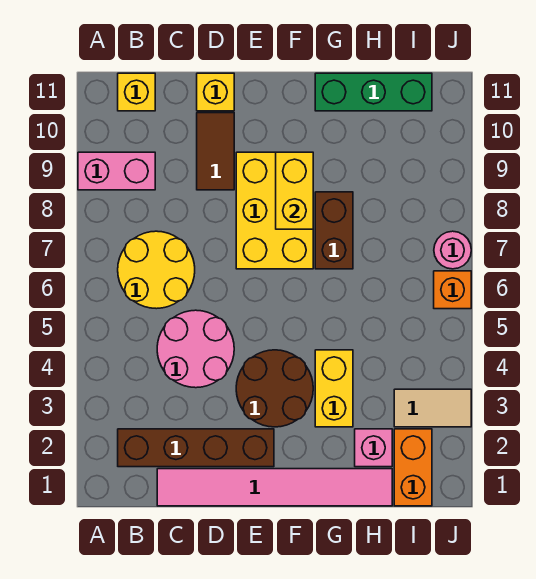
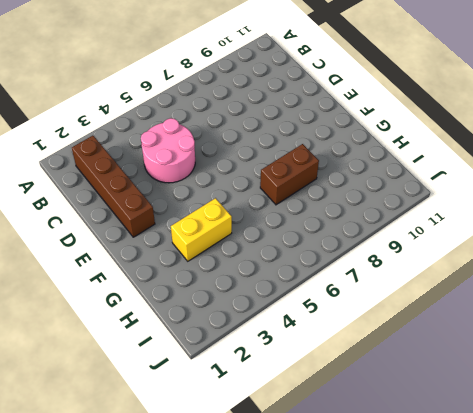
none -> pink brick A9:B9 level 1
none -> yellow round brick B6:C7 level 1
none -> yellow brick B11 level 1

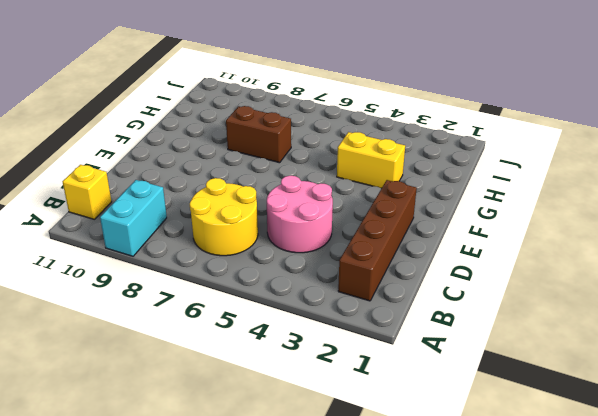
cyan brick A9:B9 level 1 -> pink brick A9:B9 level 1
none -> pink tile C1:H1 level 1
none -> brown tile D9:D10 level 1
none -> yellow brick D11 level 1

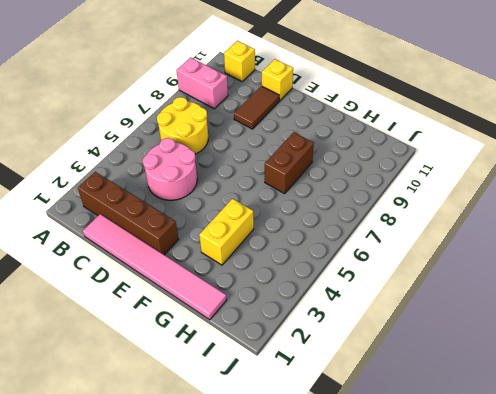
none -> brown round brick E3:F4 level 1
none -> yellow brick E7:F9 level 1
none -> green brick G11:I11 level 1

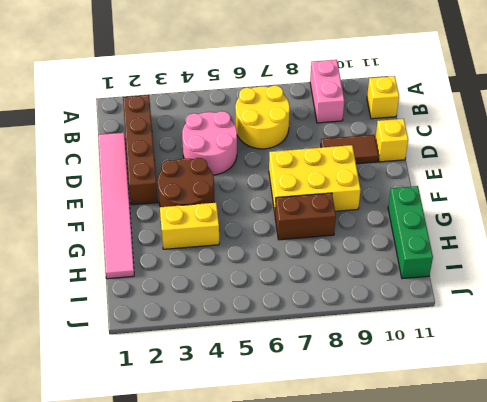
none -> pink brick H2 level 1
none -> orange brick I1:I2 level 1
none -> tan tile I3:J3 level 1

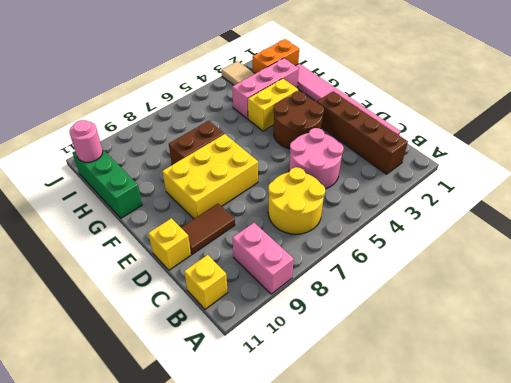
pink brick H2:H4 level 1 -> pink brick H2 level 1
pink round brick I11 level 2 -> pink round brick J7 level 1
none -> orange brick J6 level 1
none -> yellow brick F8:F9 level 2

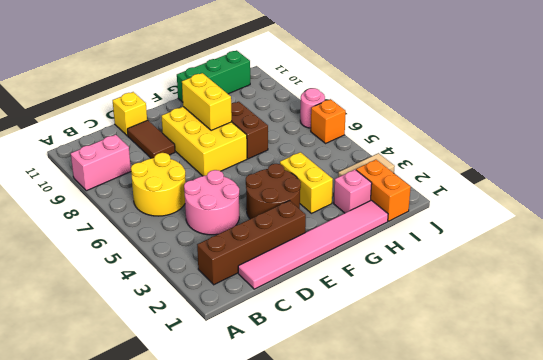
none -> yellow brick B11 level 1

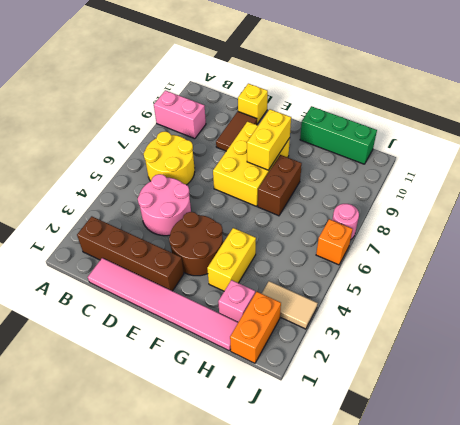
none -> yellow brick B11 level 1

